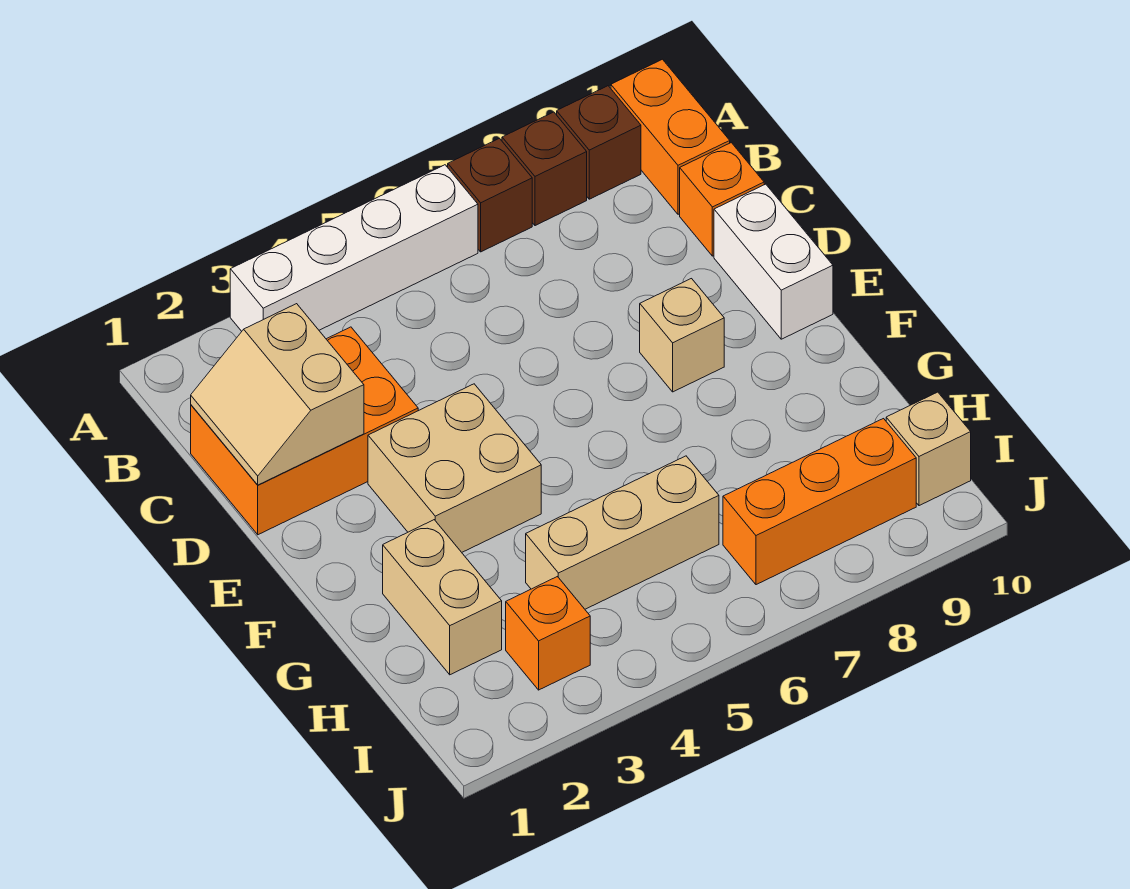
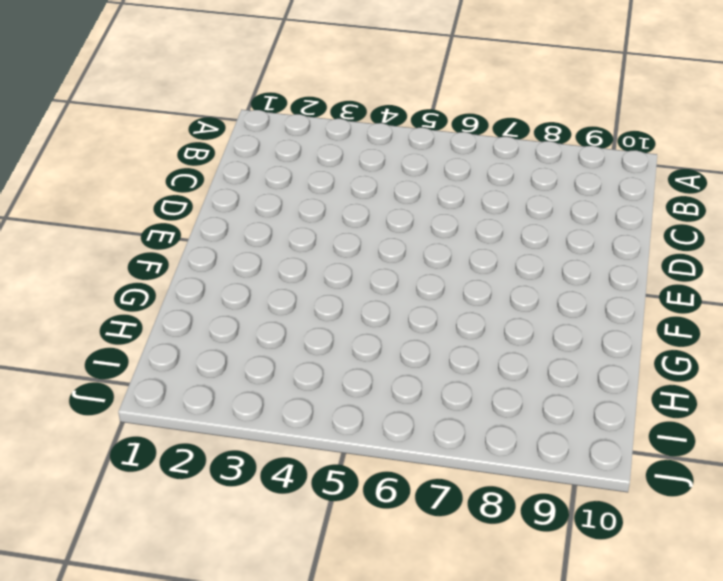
none -> white brick A3:A6 level 1
none -> brown brick A7 level 1
none -> brown brick A8 level 1

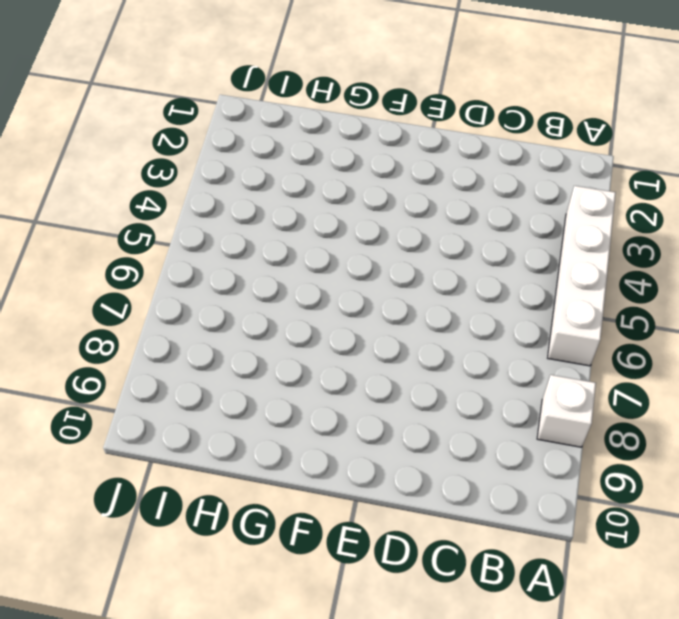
white brick A8 level 1 -> brown brick A8 level 1
none -> brown brick A7 level 1
none -> brown brick A9 level 1
none -> orange brick A10:B10 level 1

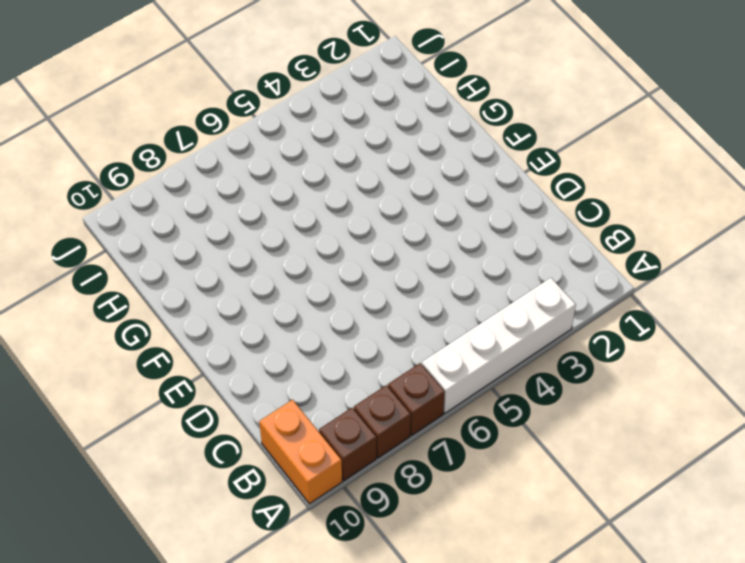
none -> orange brick C1:D3 level 1
none -> orange brick C10 level 1
none -> white brick D10:E10 level 1

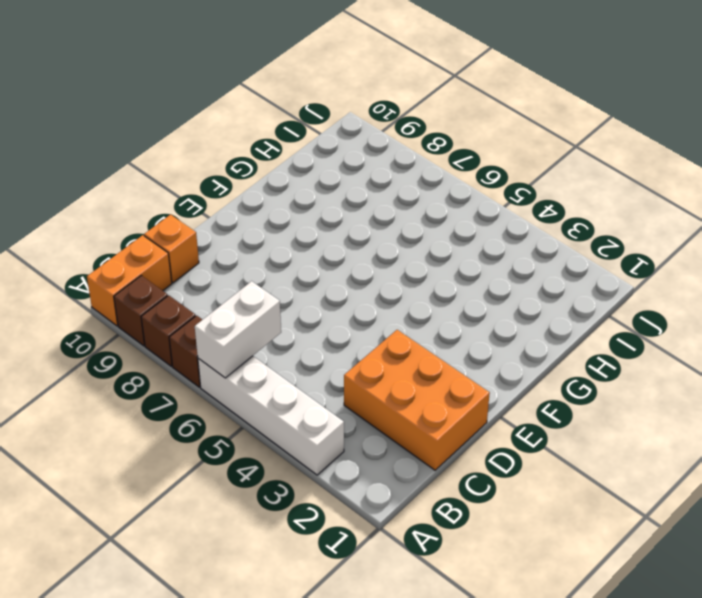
white brick A6:B6 level 2 -> white brick D10:E10 level 1
none -> tan brick E3:F4 level 1
none -> tan brick E8 level 1
none -> tan brick G2:H2 level 1

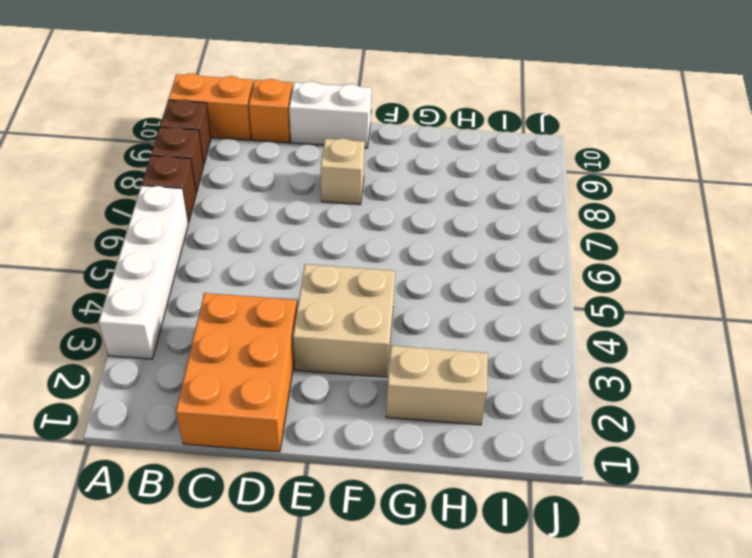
none -> tan brick H4:H6 level 1
none -> orange brick I3 level 1
none -> orange brick I7:I9 level 1

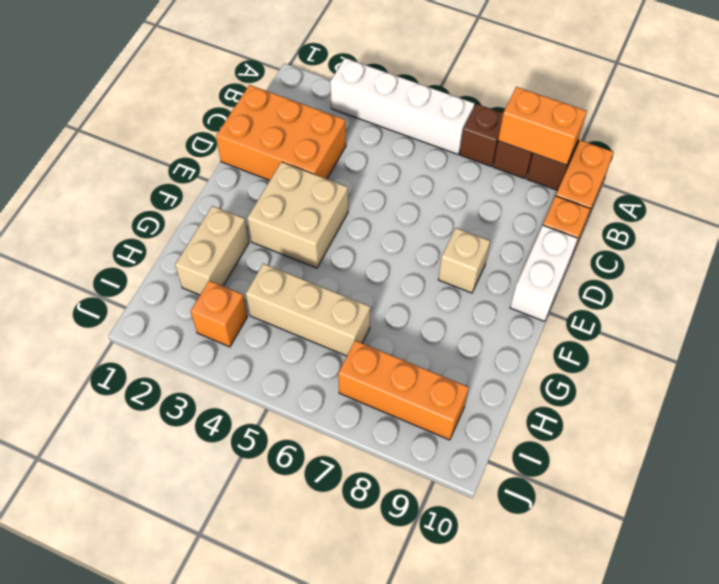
orange brick A8:A9 level 2 -> none
none -> tan brick I10 level 1
none -> tan slope C1:D2 level 2 top 2

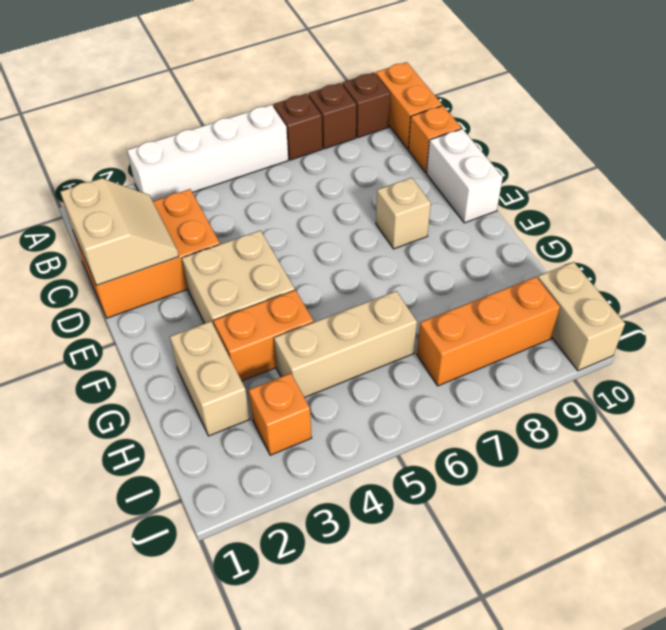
tan slope C1:D2 level 2 top 1 -> tan slope C1:D2 level 2 top 2
orange brick G3:G4 level 1 -> none
tan brick I10:J10 level 1 -> tan brick I10 level 1

